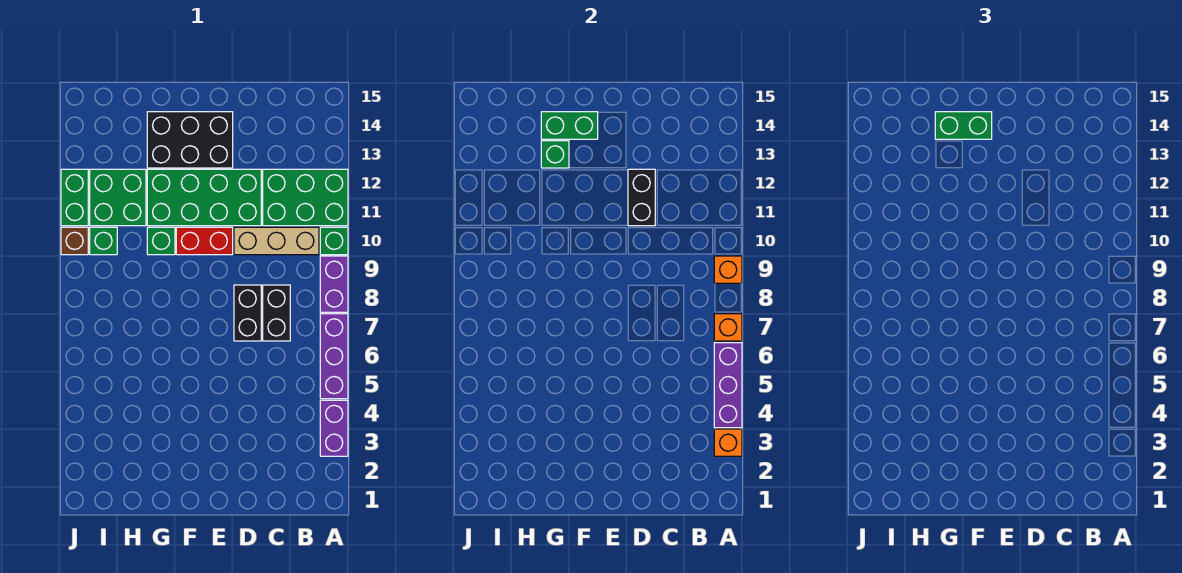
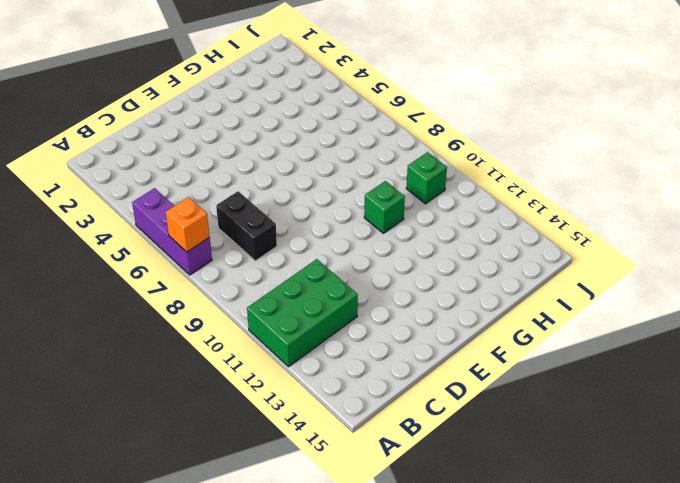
none -> purple brick A3:A4 level 1
none -> purple brick A8:A9 level 1
none -> green brick A10 level 1

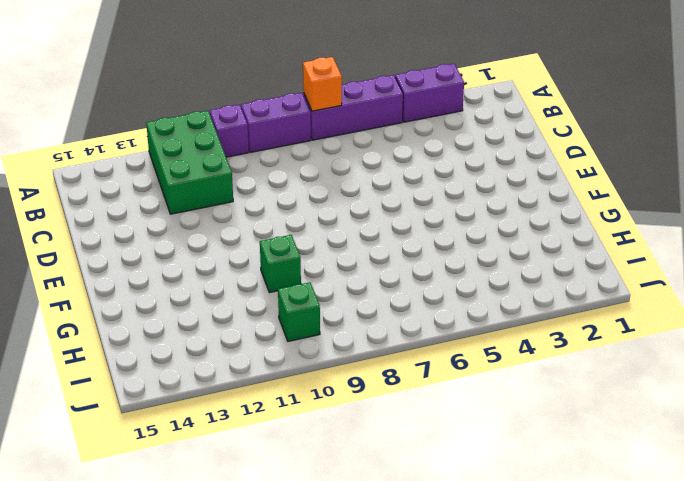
purple brick A10 level 1 -> green brick A10 level 1
none -> tan brick B10:D10 level 1
none -> black brick C7:C8 level 1
none -> black brick D7:D8 level 1

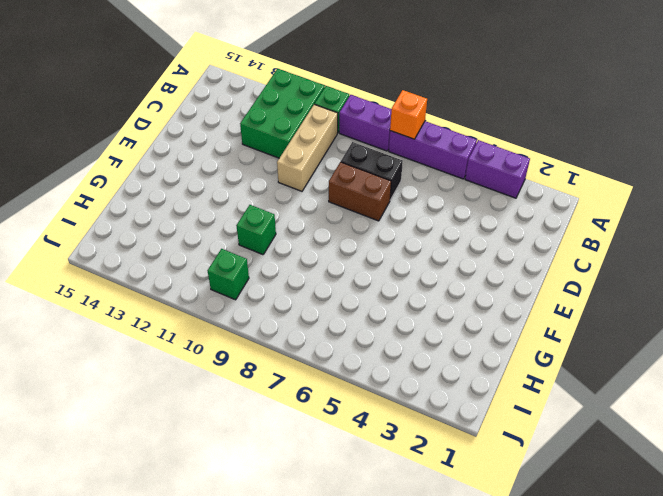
brown brick D7:D8 level 1 -> black brick D7:D8 level 1
none -> green brick D11:G12 level 1
none -> red brick E10:F10 level 1
none -> black brick E13:G14 level 1

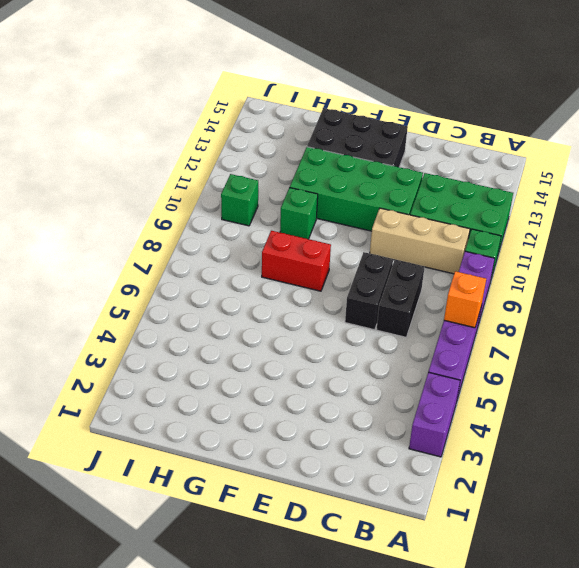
red brick F8:G8 level 1 -> red brick E10:F10 level 1
none -> green brick H11:I12 level 1
none -> brown brick J10 level 1
none -> green brick J11:J12 level 1

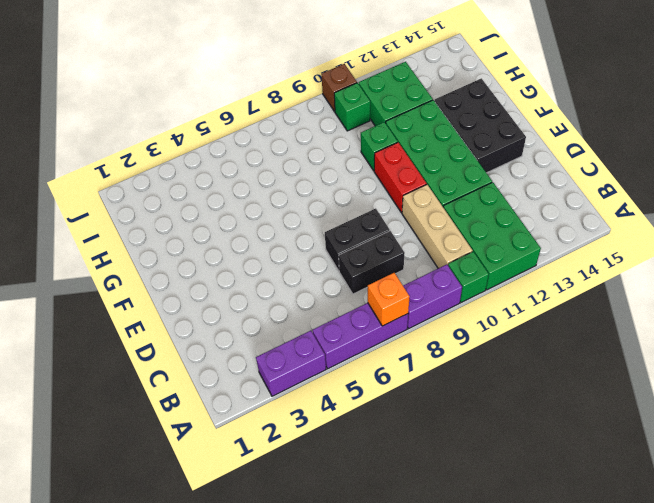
none -> green brick J11:J12 level 1
none -> orange brick A3 level 2
none -> purple brick A4:A6 level 2

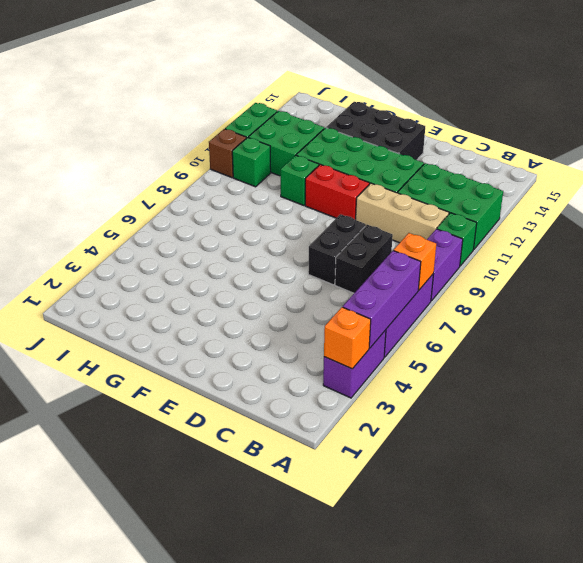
none -> orange brick A9 level 2
none -> black brick D11:D12 level 2
none -> green brick F14:G14 level 2

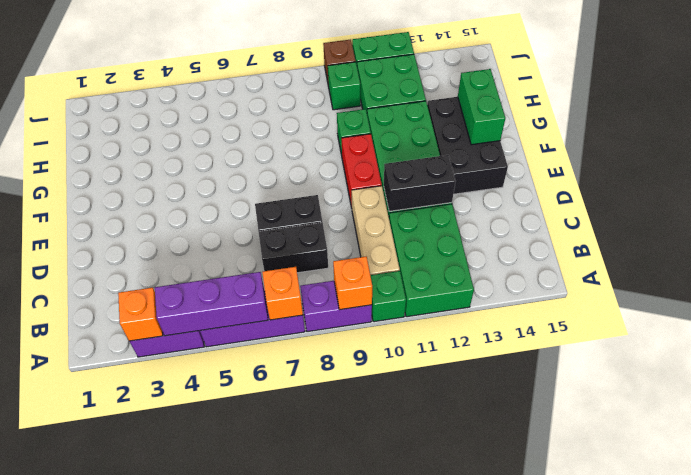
none -> green brick G13 level 2
none -> green brick F14:G14 level 3

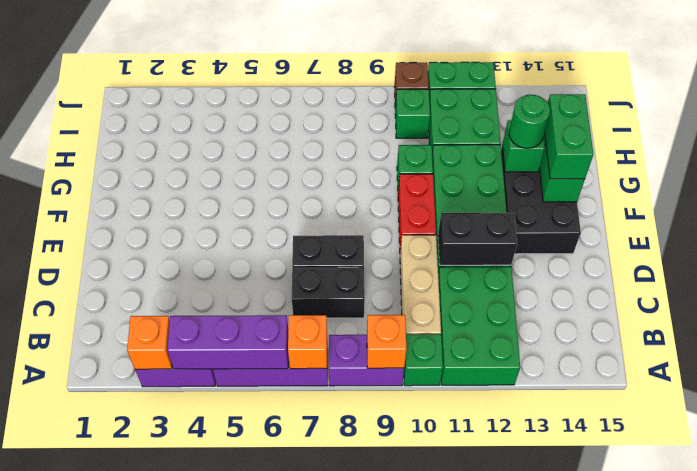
green round brick G13 level 3 -> none

